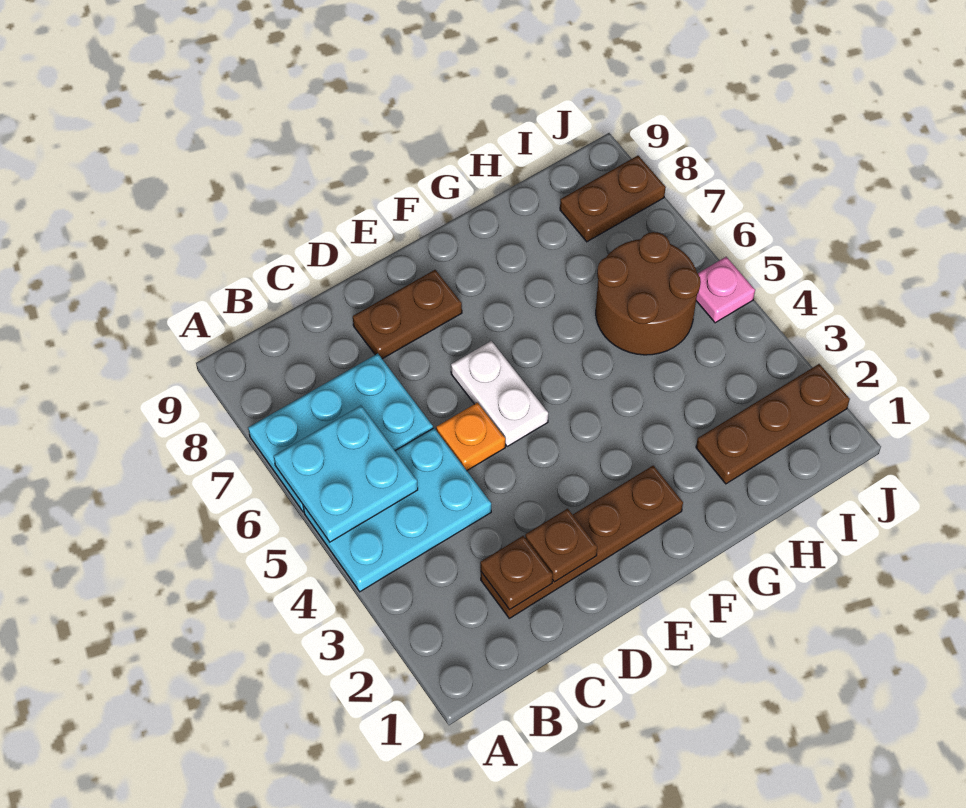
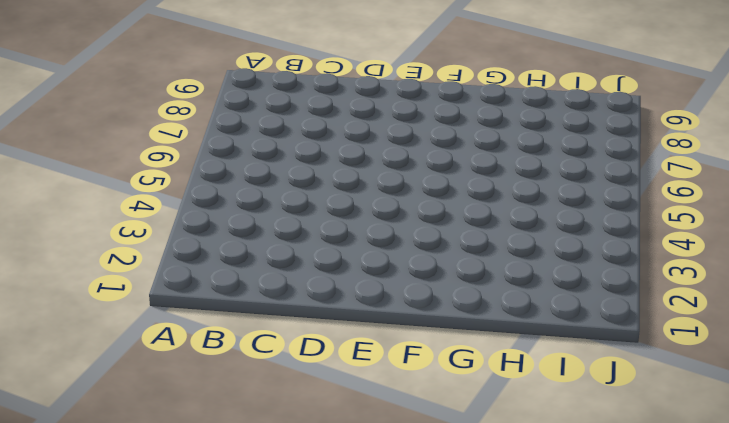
none -> cyan plate A4:C5 level 1
none -> cyan plate A6:C7 level 1
none -> brown plate C2:F2 level 1

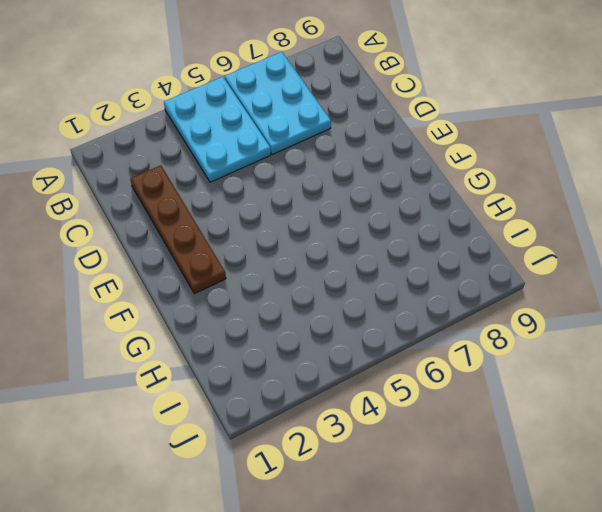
none -> orange plate D5 level 1
none -> brown plate D8:E8 level 1
none -> white plate E5:E6 level 1

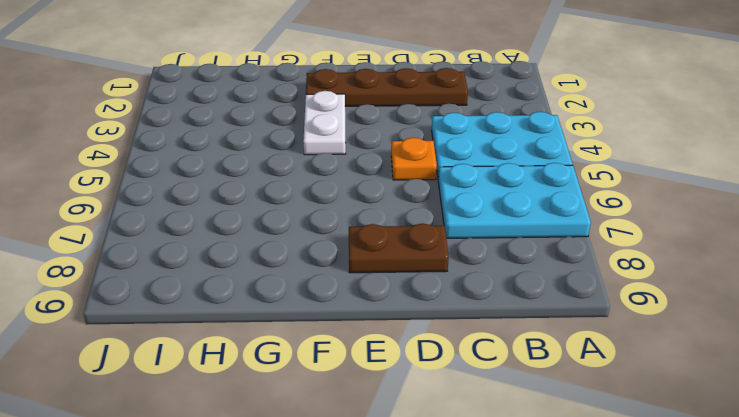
white plate F3:F4 level 1 -> white plate E5:E6 level 1
none -> brown plate H2:J2 level 1
none -> brown round brick H5:I6 level 1
none -> brown plate I8:J8 level 1

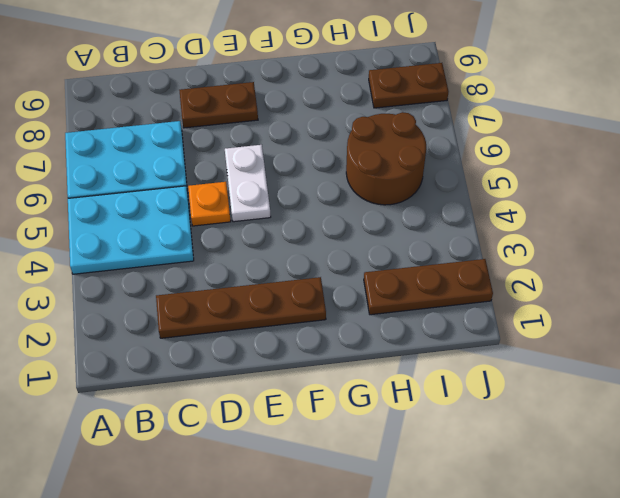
none -> pink plate J5 level 1
none -> cyan plate A5:B6 level 2
none -> brown plate C2 level 2

